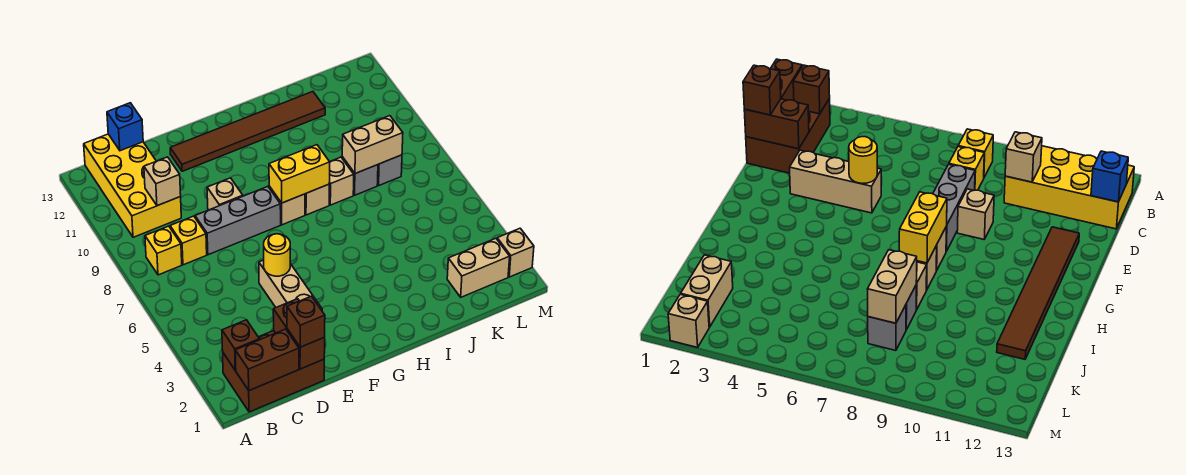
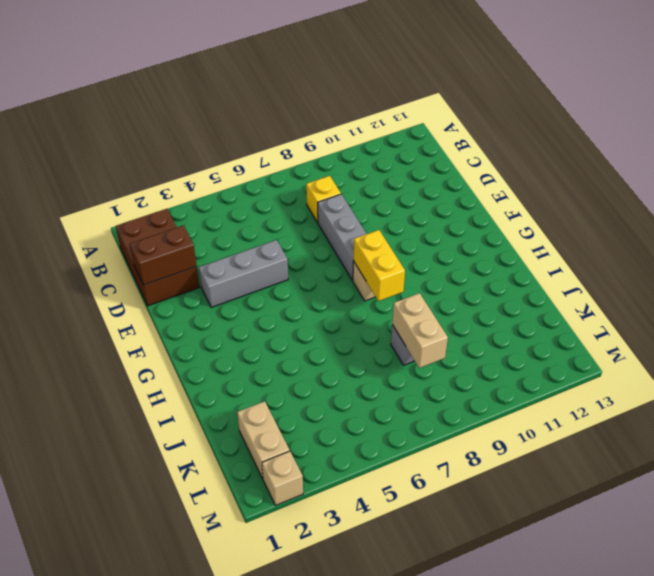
grey brick E3:E5 level 1 -> tan brick E3:E5 level 1
none -> yellow brick B8 level 1
none -> yellow brick B10:C13 level 1
none -> tan brick E9 level 1

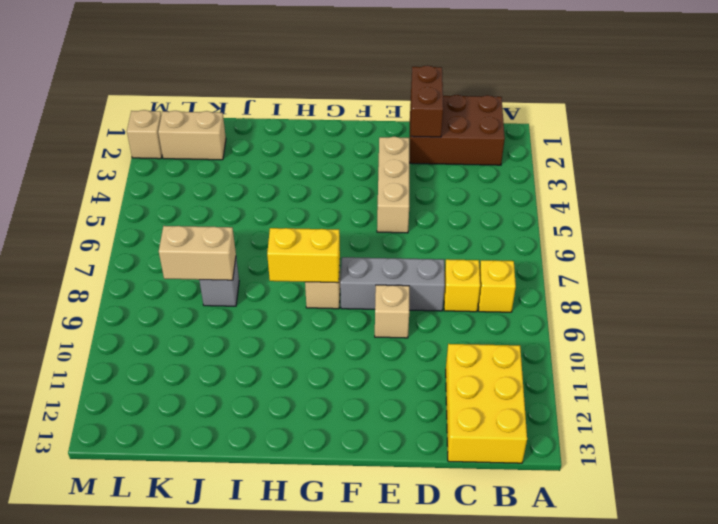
yellow brick B11:C13 level 1 -> yellow brick B10:C13 level 1
none -> brown tile E12:J12 level 1
none -> tan brick H8 level 1
none -> tan brick I8 level 1

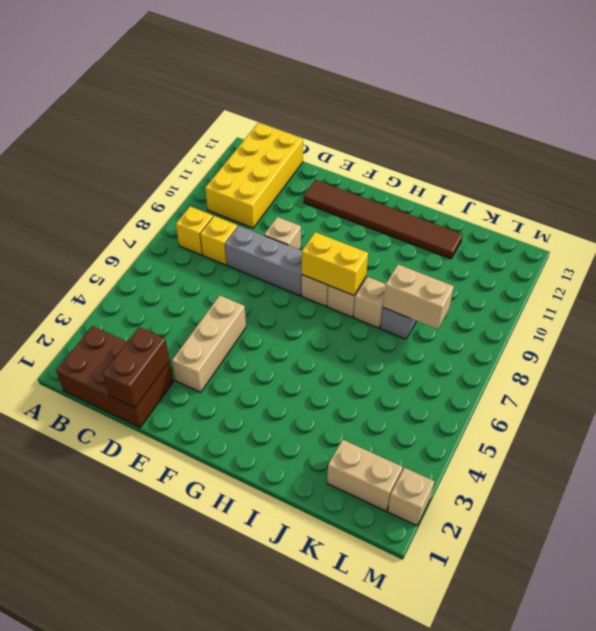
none -> grey brick K8 level 1
none -> brown brick B1:C1 level 2
none -> brown brick B2 level 2

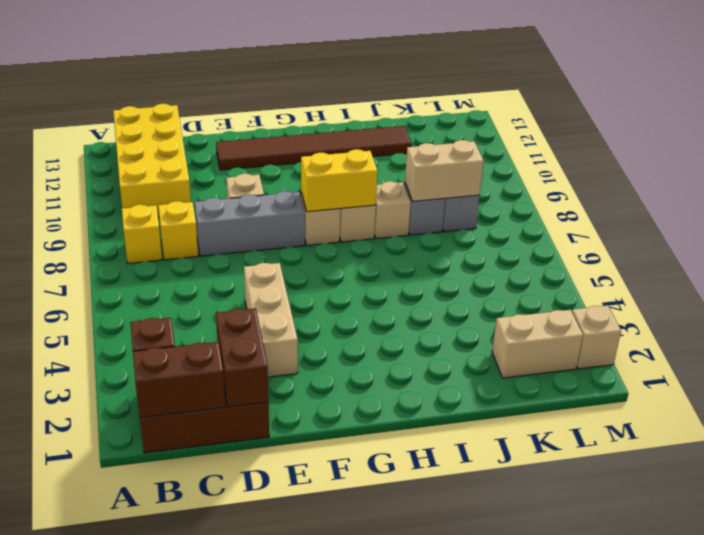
none -> tan brick C10 level 2
none -> blue brick C13 level 2
none -> yellow round brick E5 level 2

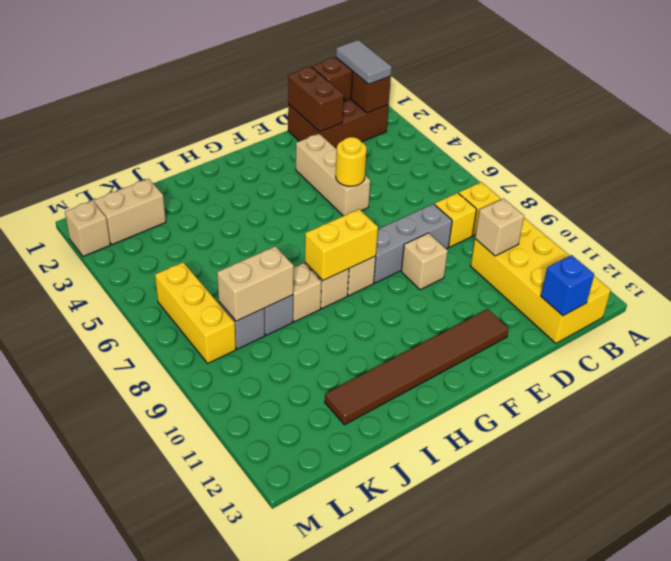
grey tile B1:B2 level 3 -> none
yellow brick L6:L8 level 1 -> none
none -> brown brick D1 level 3

